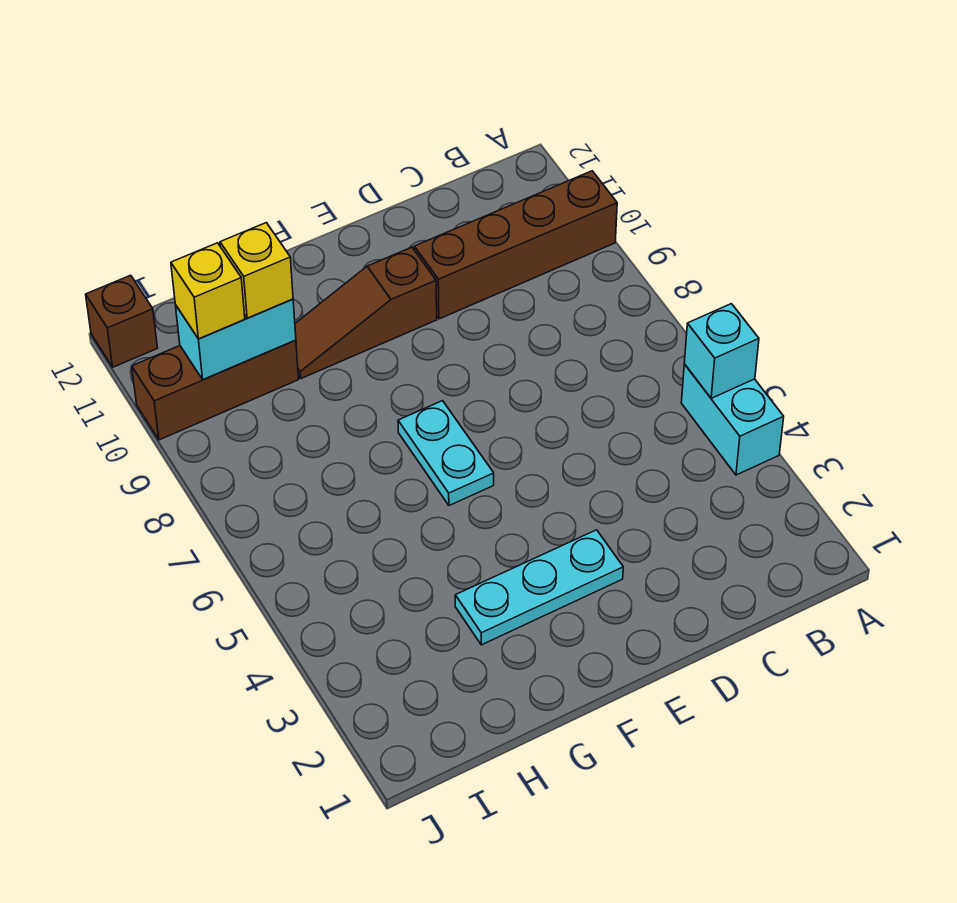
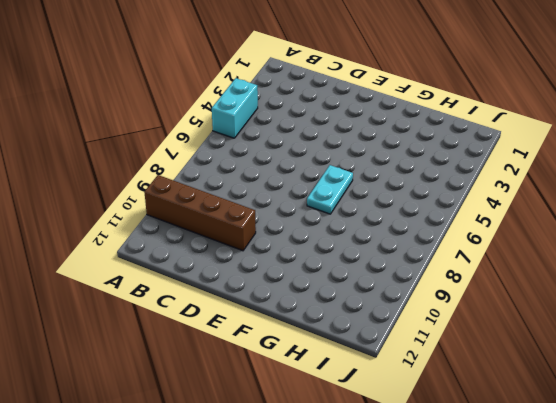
none -> cyan plate E3:G3 level 1
none -> brown slope E10:G10 level 1 top E

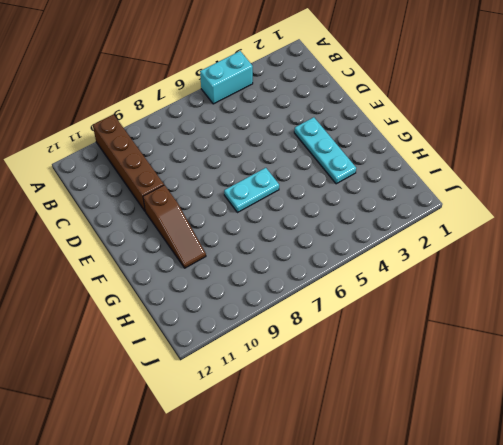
none -> brown brick H10:J10 level 1
none -> brown brick J12 level 1

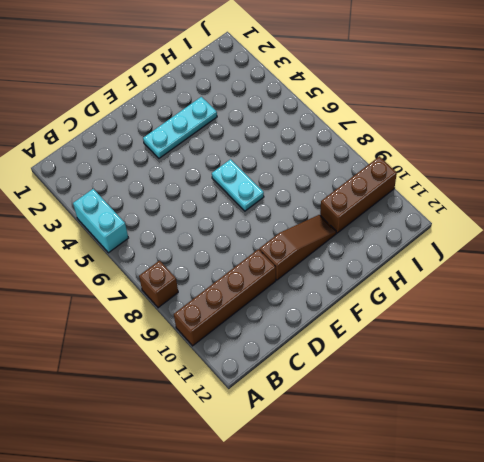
brown brick A8 level 1 -> brown brick J12 level 1
none -> cyan brick A5 level 2
none -> cyan brick H10:I10 level 2

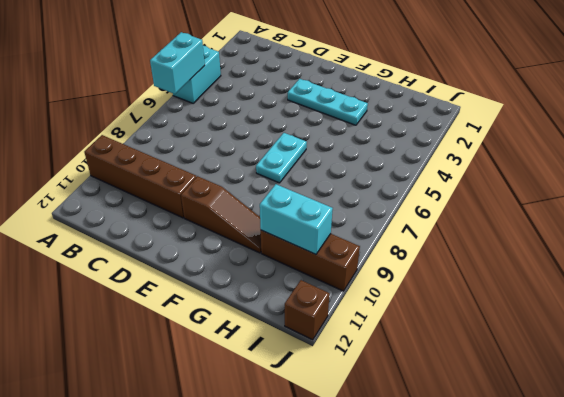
cyan brick A5:A6 level 2 -> cyan brick A5 level 2
none -> yellow brick H10 level 3
none -> yellow brick I10 level 3

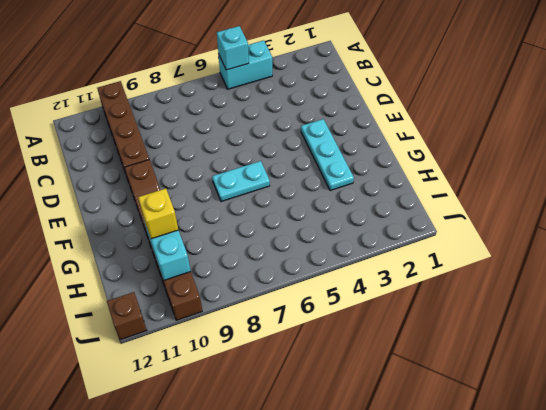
none -> yellow brick I10 level 3

